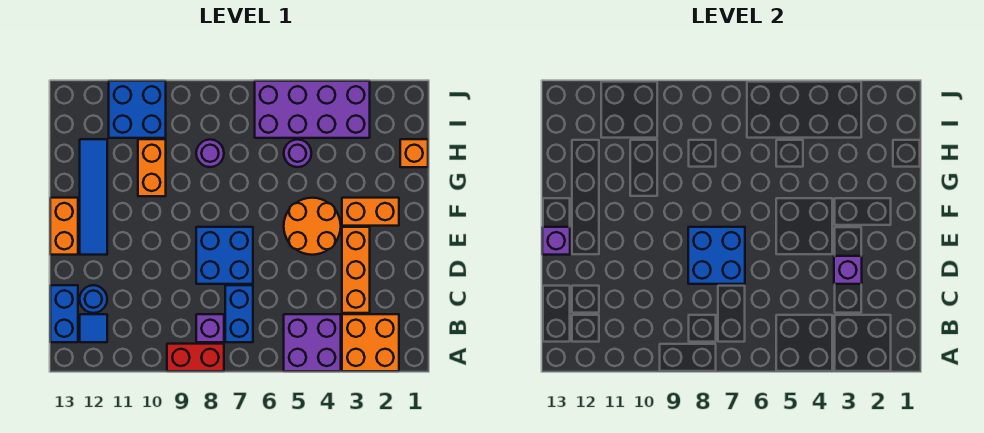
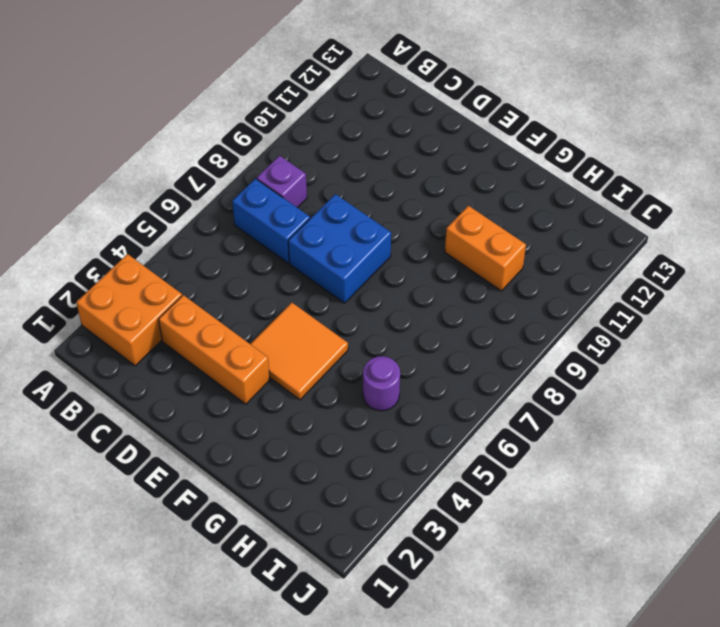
orange tile E4:F5 level 1 -> orange round brick E4:F5 level 1
none -> purple brick A4:B5 level 1
none -> red brick A8:A9 level 1
none -> blue tile B12 level 1

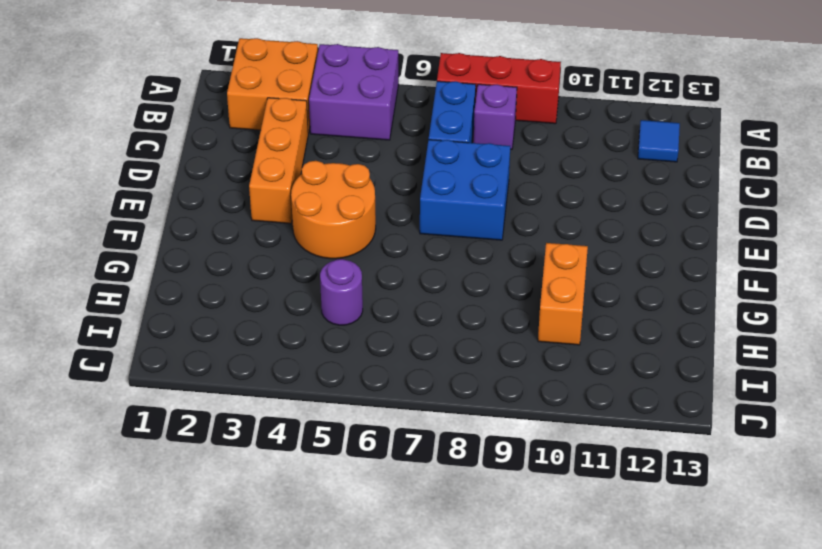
red brick A7:A9 level 1 -> red brick A8:A9 level 1
none -> blue brick B13:C13 level 1
none -> blue round brick C12 level 1
none -> blue tile E12:H12 level 1

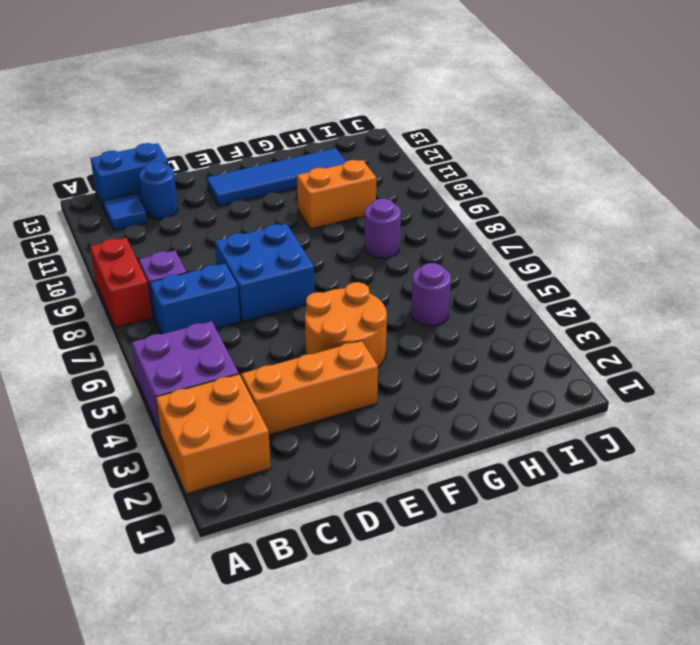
none -> orange brick E13:F13 level 1
none -> orange brick F2:F3 level 1
none -> orange brick H1 level 1

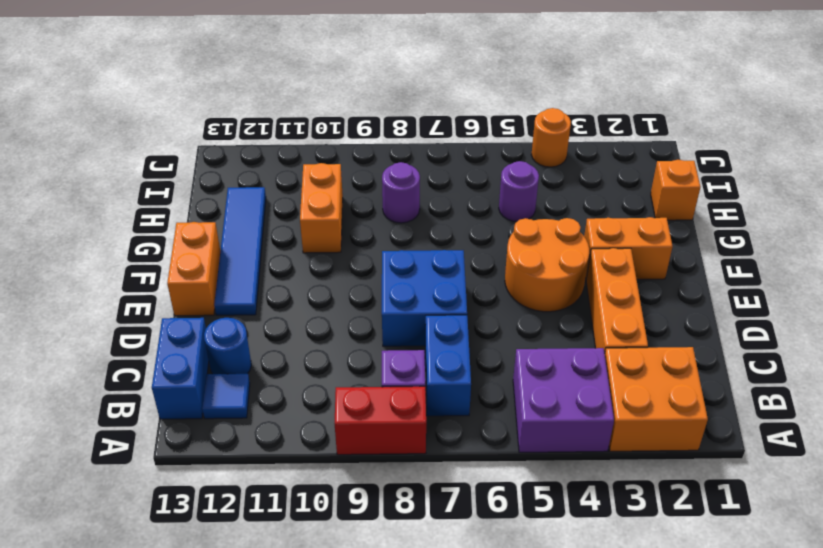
orange round brick J4 level 1 -> purple brick I3:J6 level 1
none -> blue brick I10:J11 level 1
none -> purple brick D3 level 2
none -> blue brick D7:E8 level 2

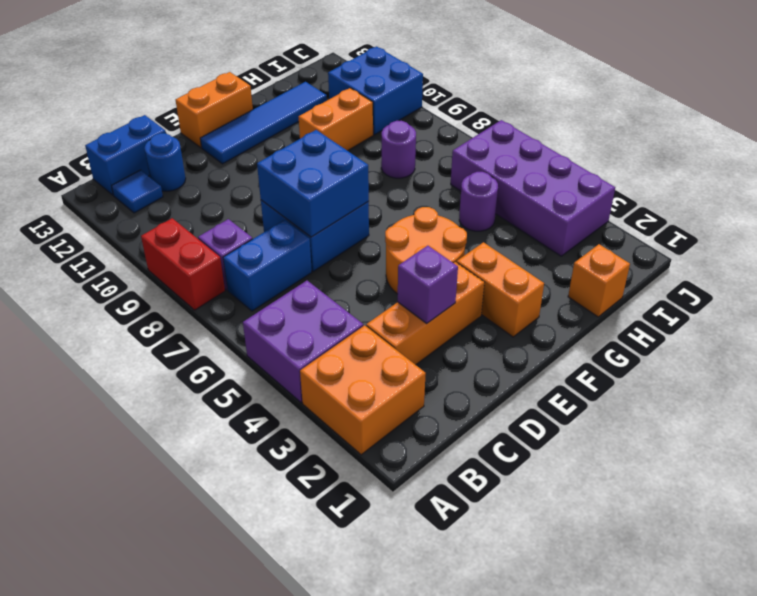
none -> purple brick E13 level 2

